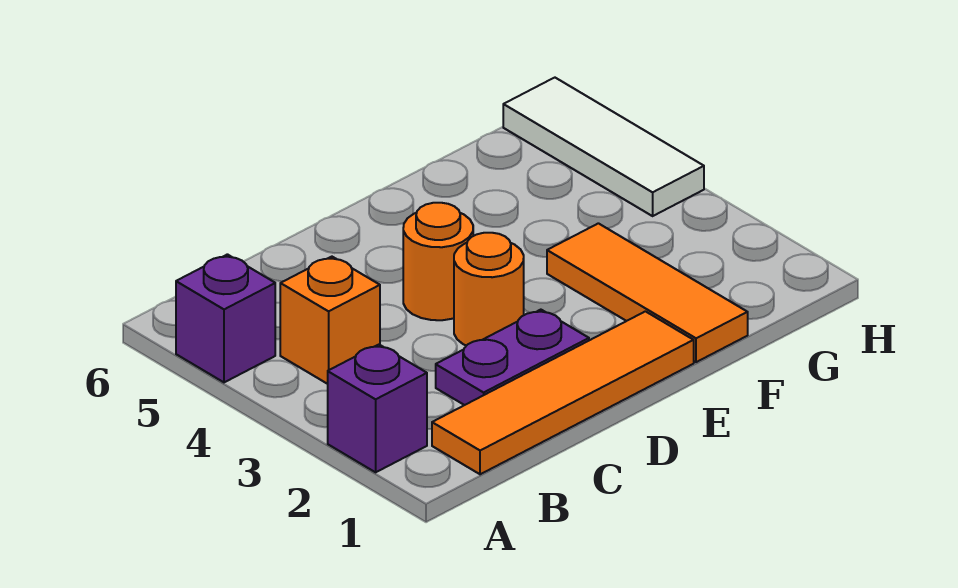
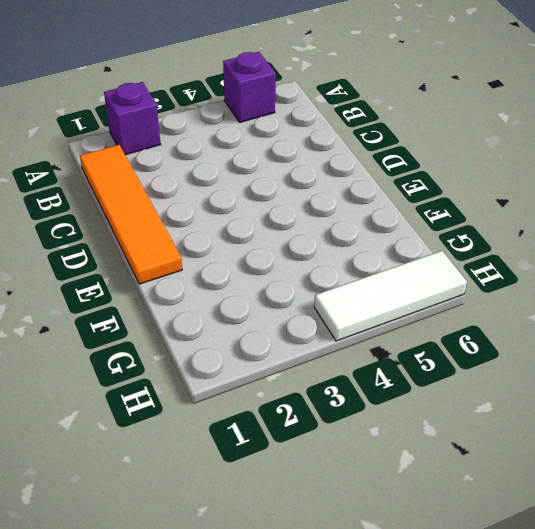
none -> orange brick B4 level 1
none -> purple plate C2:D2 level 1

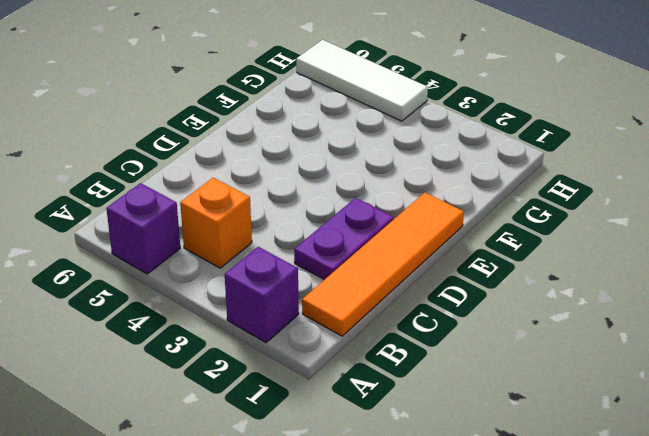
none -> orange round brick D3 level 1
none -> orange round brick D4 level 1

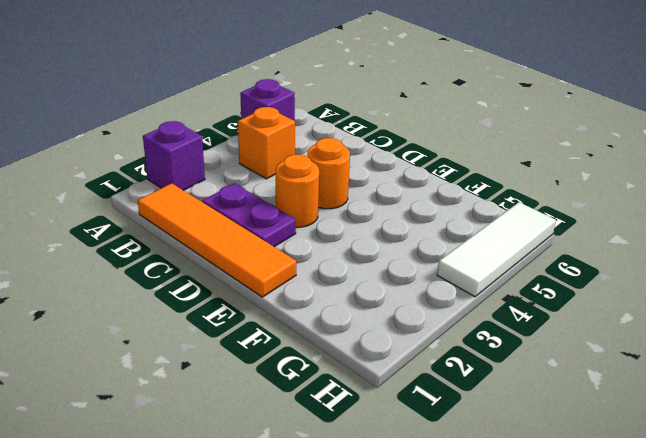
none -> orange tile F1:F3 level 1

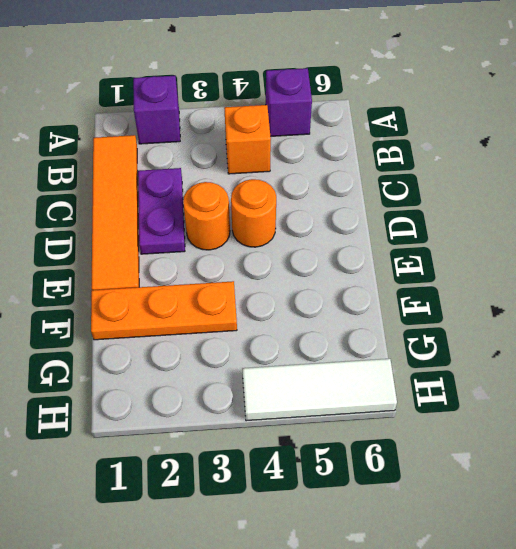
orange plate F1:F3 level 1 -> orange tile F1:F3 level 1

